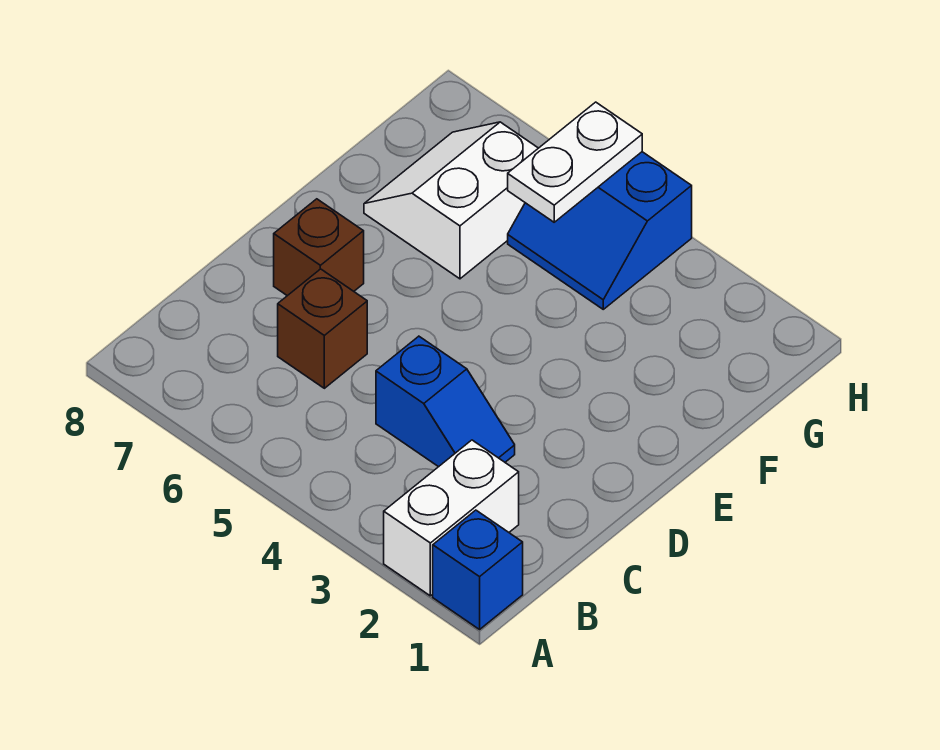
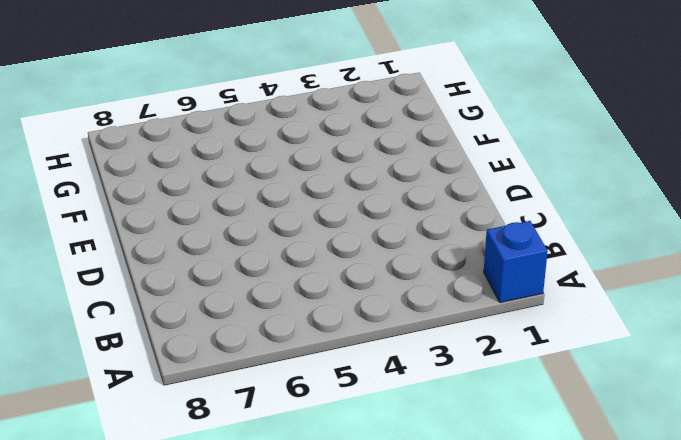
none -> white brick A2:B2 level 1
none -> blue slope C3:C4 level 1 top 4

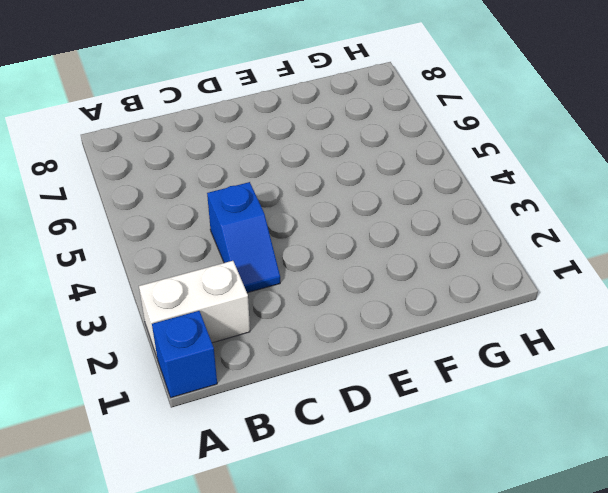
none -> brown brick C6 level 1
none -> brown brick D7 level 1

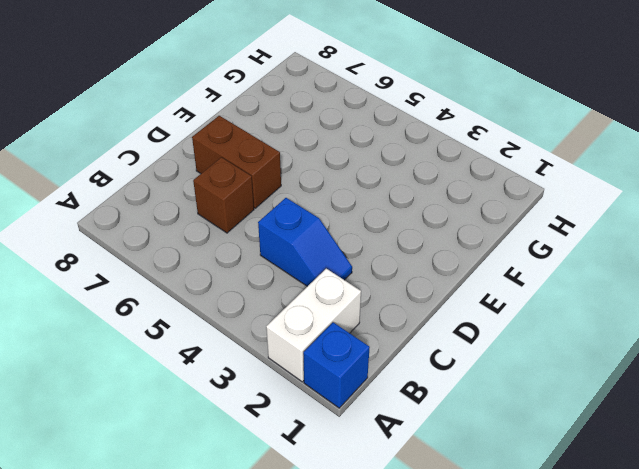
brown brick D6:D7 level 1 -> brown brick D7 level 1
none -> white slope F6:G7 level 1 top 6
none -> blue slope G4:H5 level 1 top H

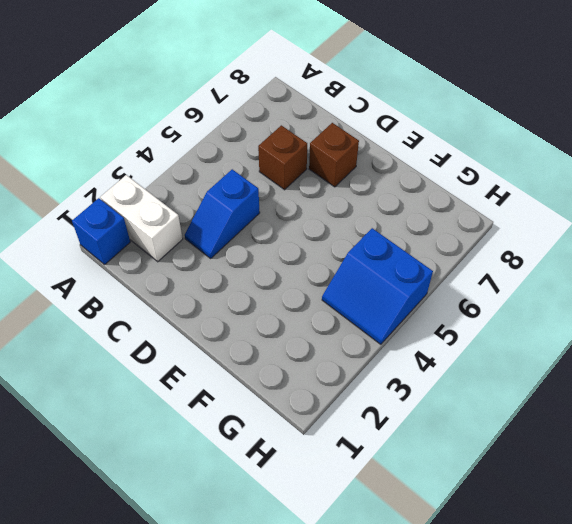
blue slope G4:H5 level 1 top 5 -> blue slope G4:H5 level 1 top H
none -> white slope F6:G7 level 1 top 6
none -> white plate G5:H5 level 2

